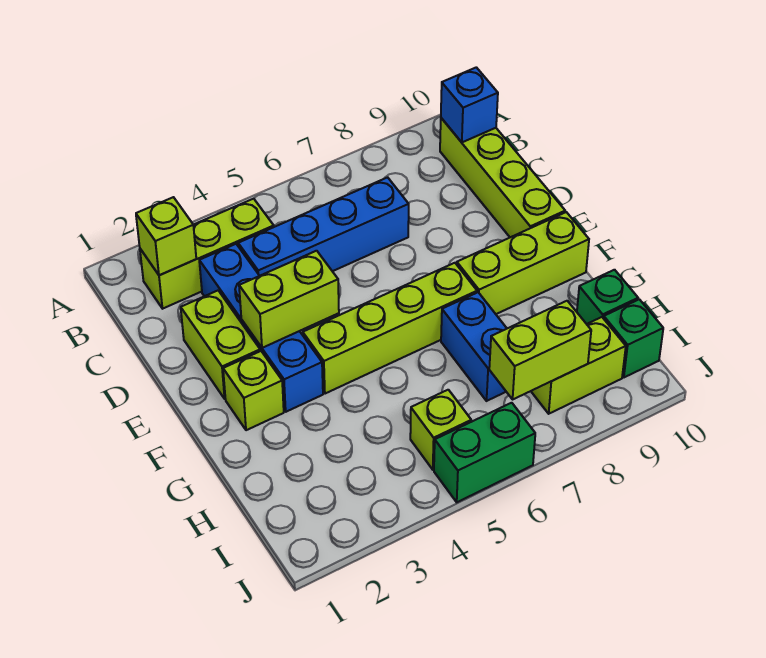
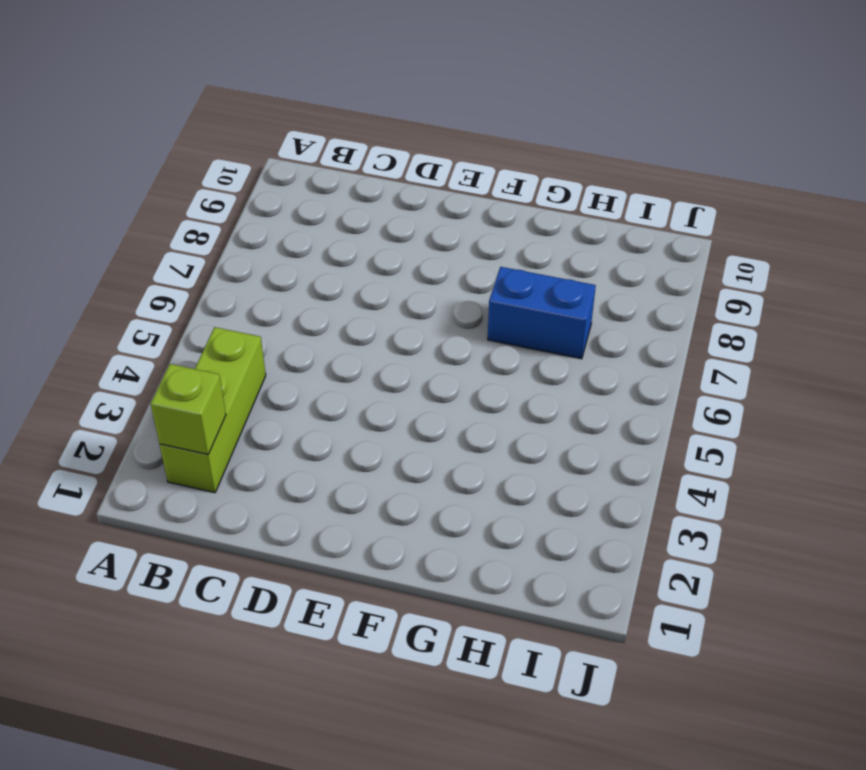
none -> lime brick B10:E10 level 1
none -> blue brick C3:F3 level 1
none -> blue brick C4:C7 level 1

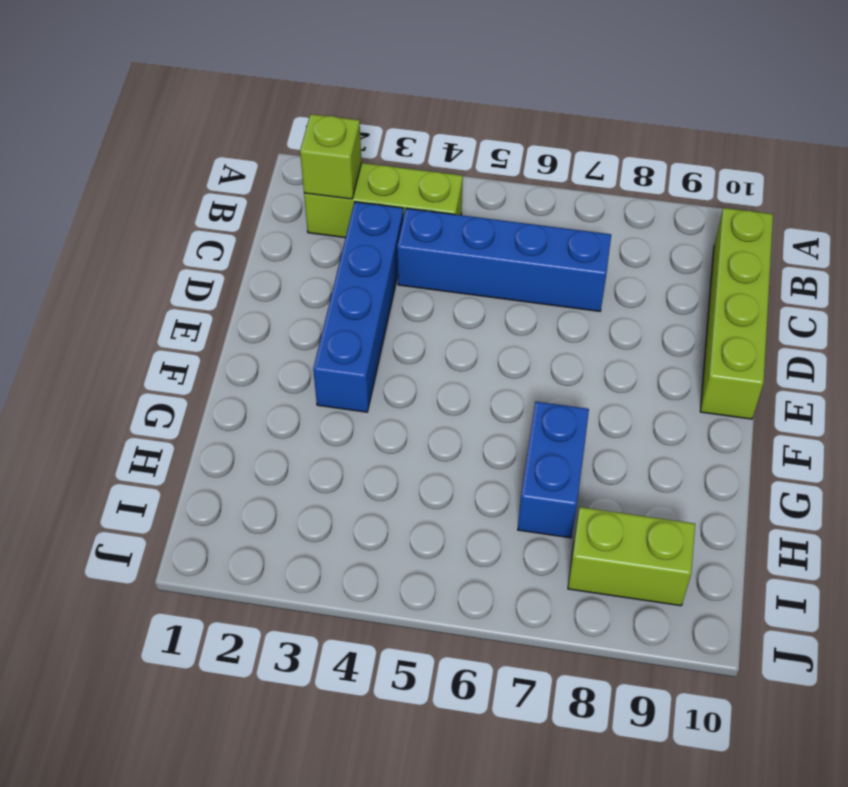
none -> lime brick D2:E2 level 1
none -> lime brick F2 level 1
none -> lime brick F4:F7 level 1

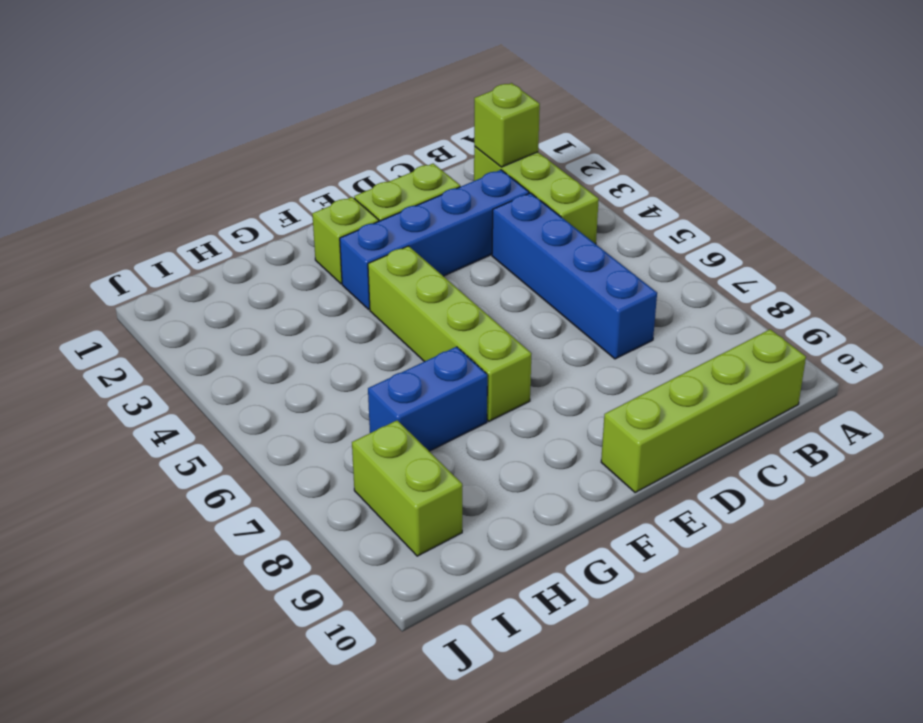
none -> lime brick F8:F10 level 1
none -> green brick H10 level 1
none -> lime brick I5 level 1

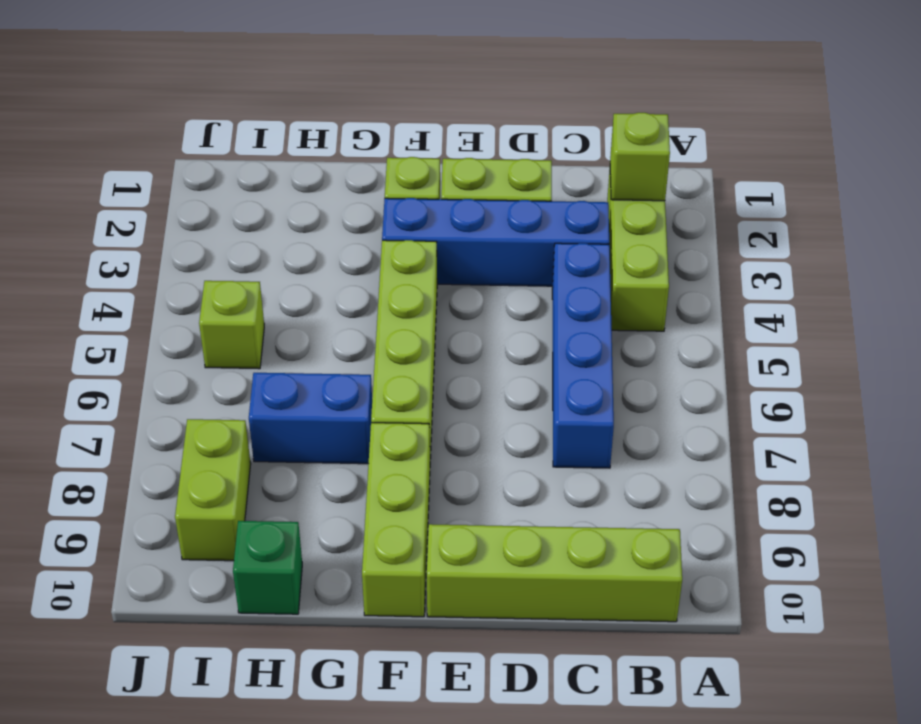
none -> green brick I10 level 1
none -> green brick J5:J6 level 1
none -> blue brick B10 level 2

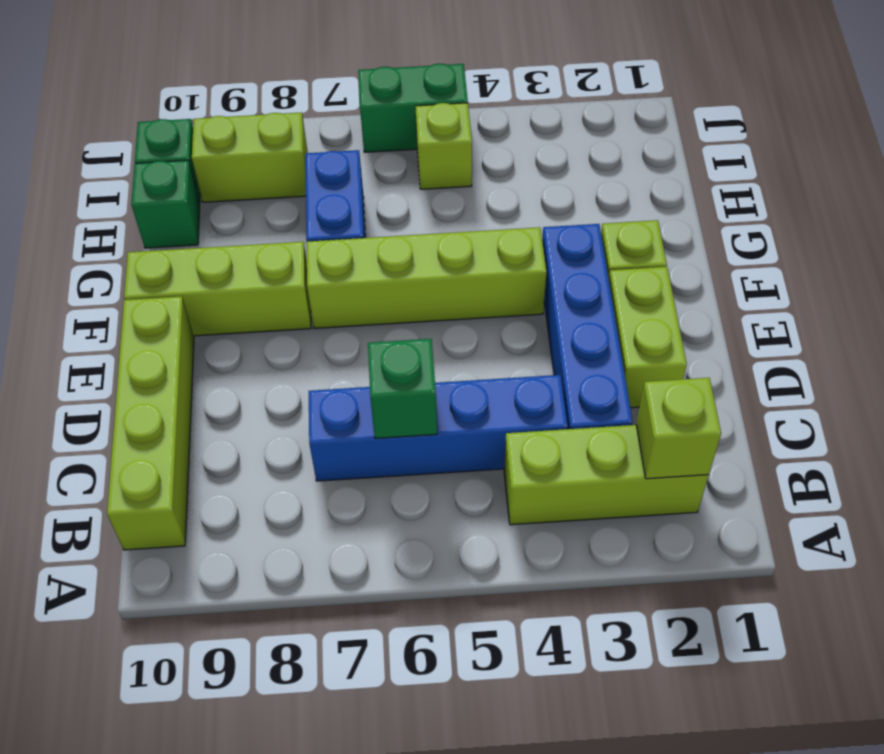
green brick C6 level 2 -> none
none -> blue brick B10 level 2
none -> lime brick E3:E4 level 2
none -> lime brick I7:I8 level 2

